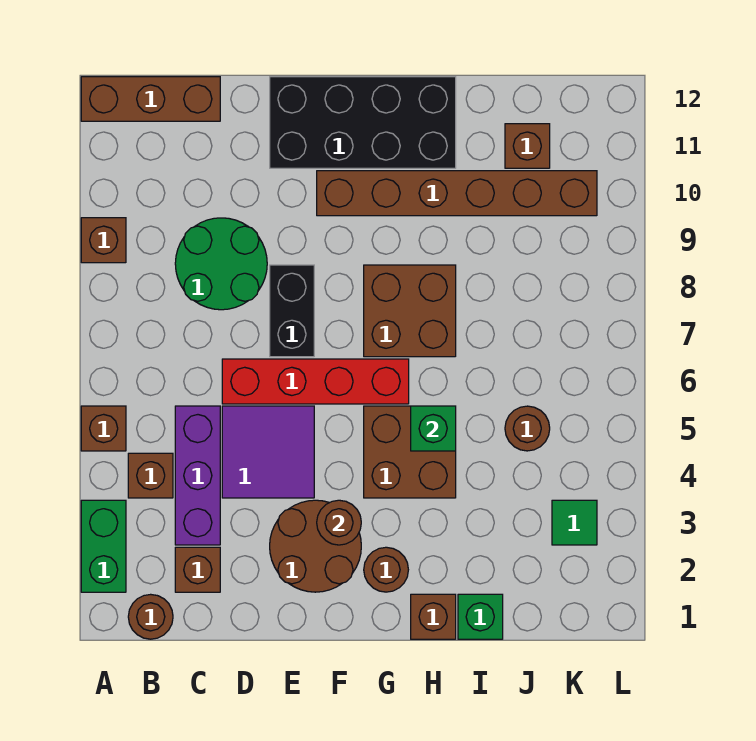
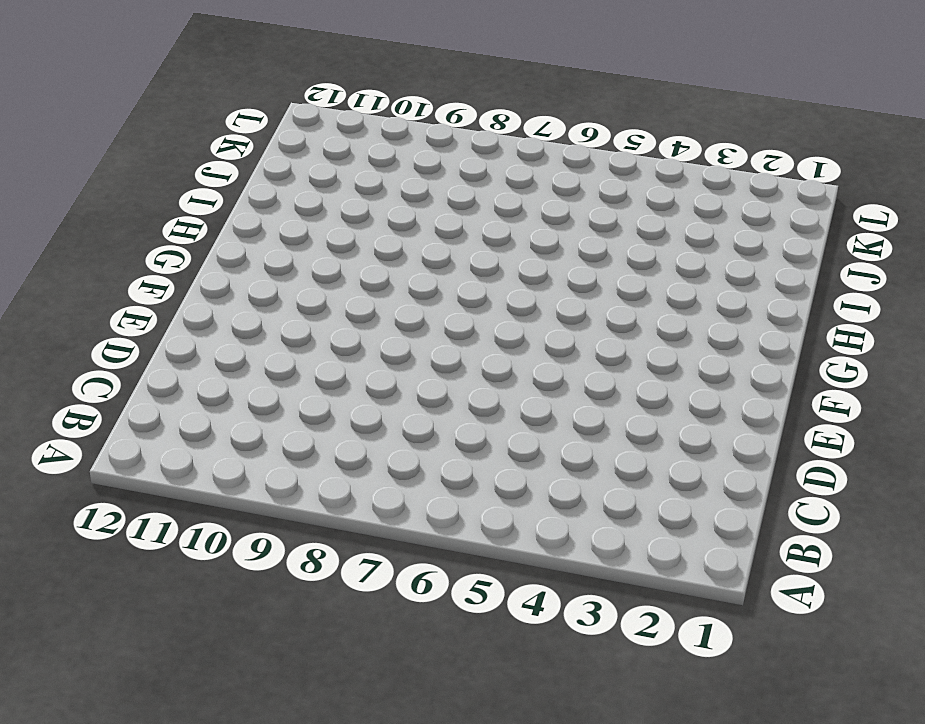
none -> green brick A2:A3 level 1
none -> brown brick A5 level 1
none -> brown brick A9 level 1

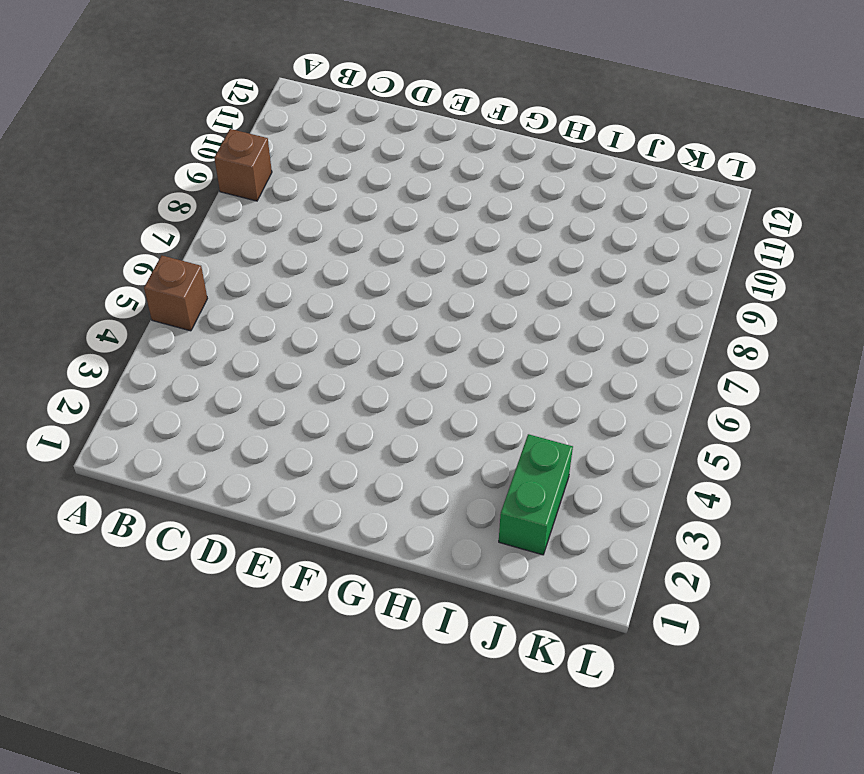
green brick J2:J3 level 1 -> green brick A2:A3 level 1
none -> brown brick A12:C12 level 1
none -> brown round brick B1 level 1
none -> brown brick B4 level 1

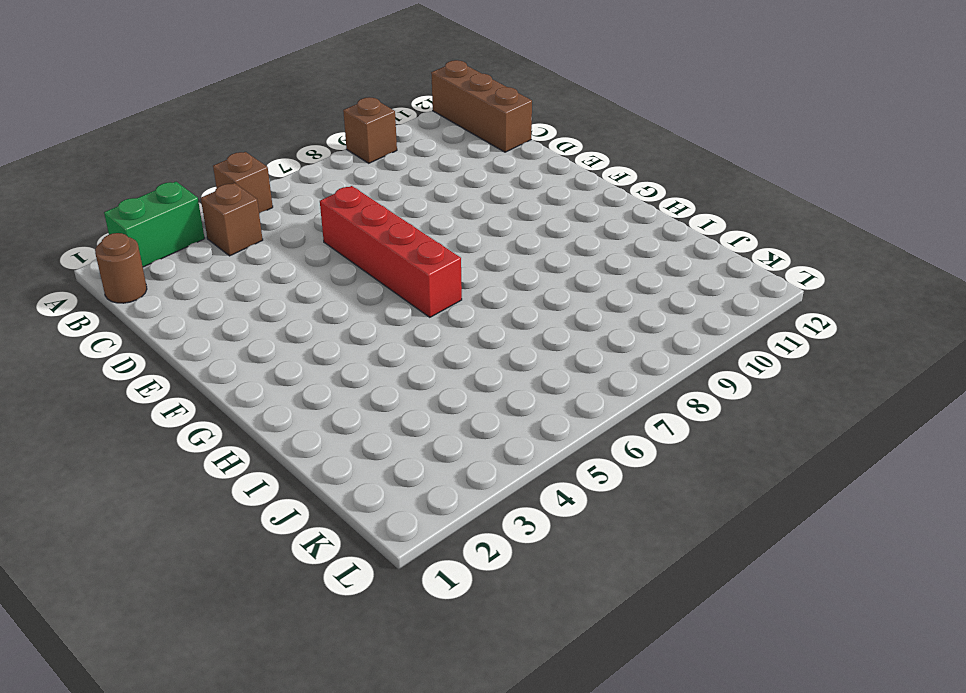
none -> brown brick C2 level 1
none -> purple brick C3:C5 level 1
none -> green round brick C8:D9 level 1

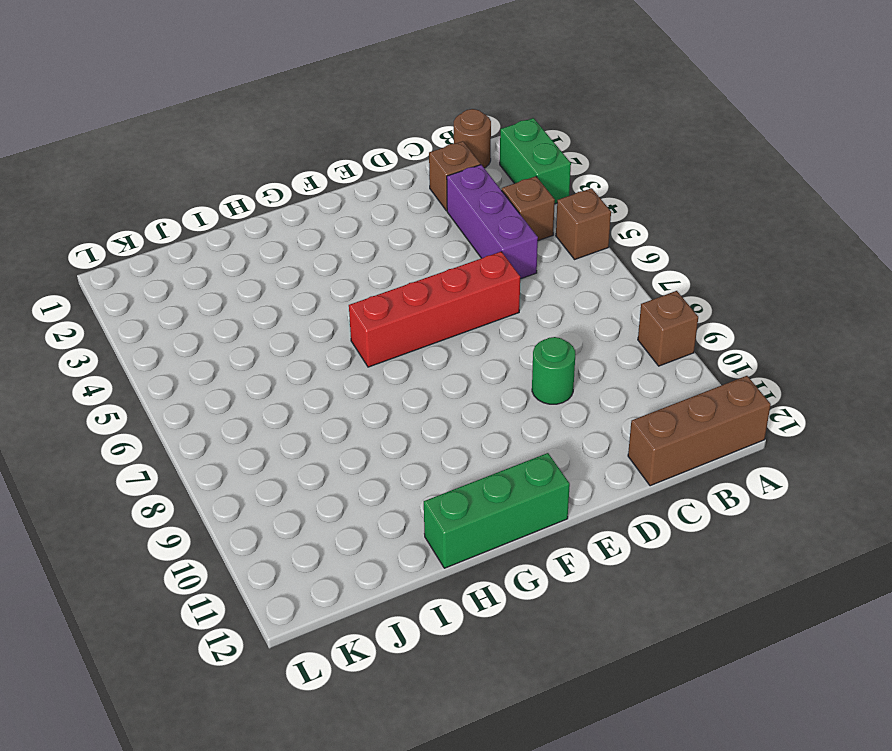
green round brick D9 level 1 -> green round brick C8:D9 level 1
green brick F12:H12 level 1 -> black brick E11:H12 level 1
none -> purple tile D4:E5 level 1
none -> brown round brick E2:F3 level 1
none -> black brick E7:E8 level 1

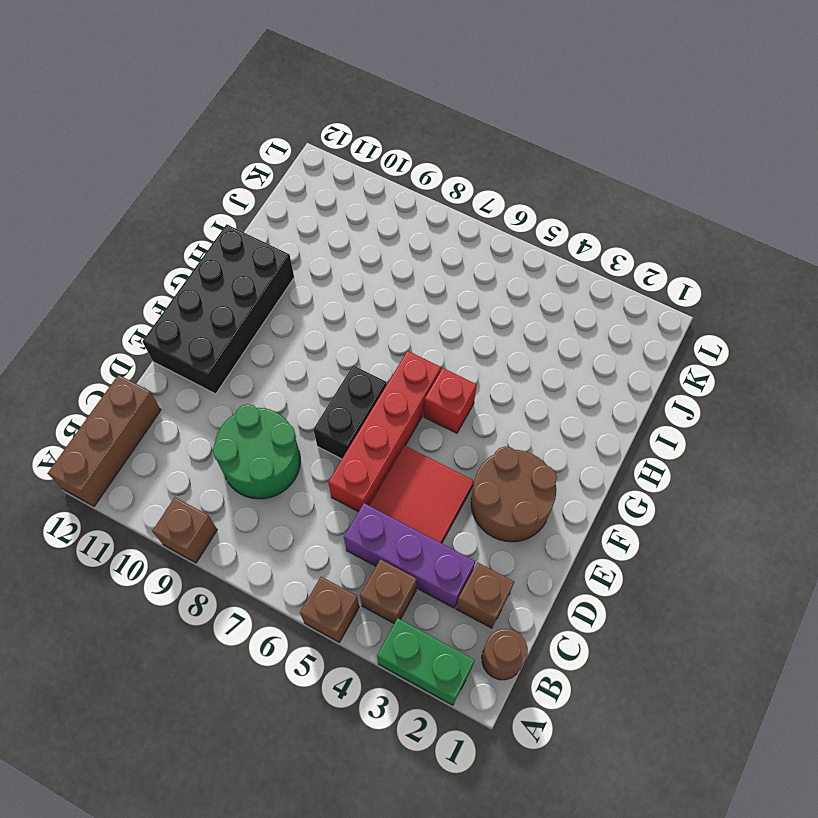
red tile D4:E5 level 1 -> purple tile D4:E5 level 1
black brick E7:F7 level 1 -> black brick E7:E8 level 1
red brick G5 level 1 -> brown brick G4:H5 level 1
none -> brown brick F10:K10 level 1
none -> brown round brick G2 level 1
none -> brown brick G7:H8 level 1

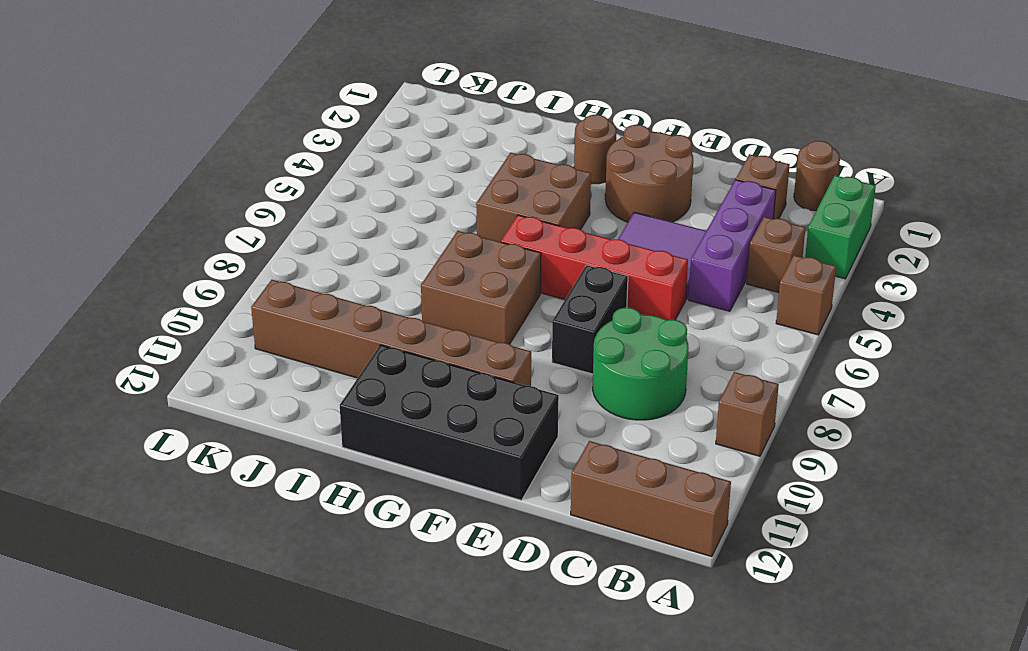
none -> brown brick H1 level 1
none -> green brick I1 level 1
none -> brown round brick J5 level 1

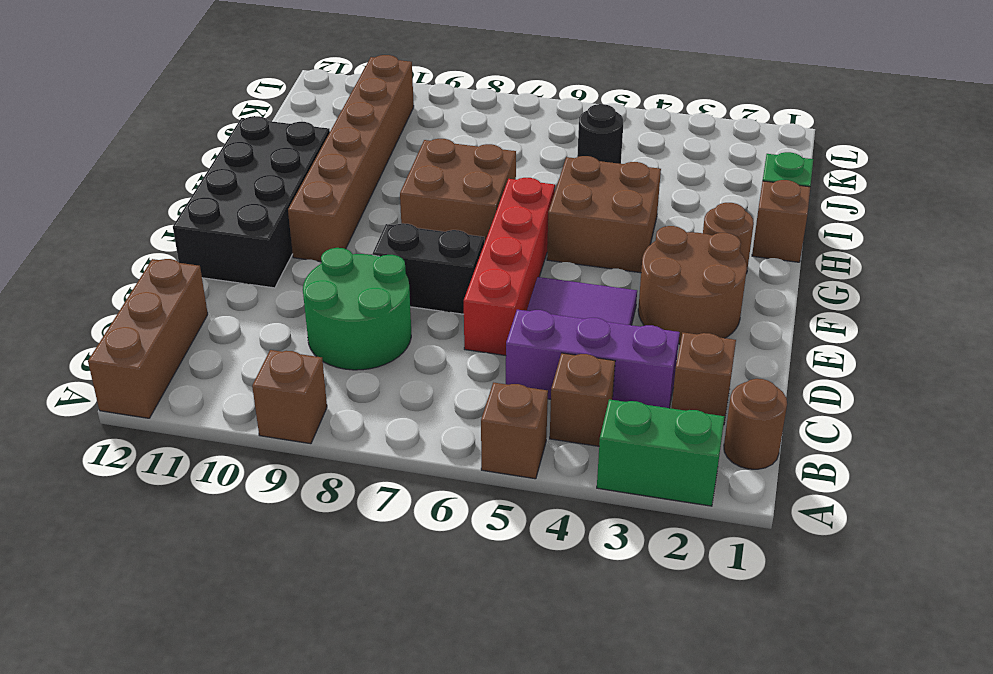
black round brick J5 level 1 -> brown round brick J5 level 1
none -> brown brick J11 level 1
none -> green tile K3 level 1
none -> brown round brick F3 level 2

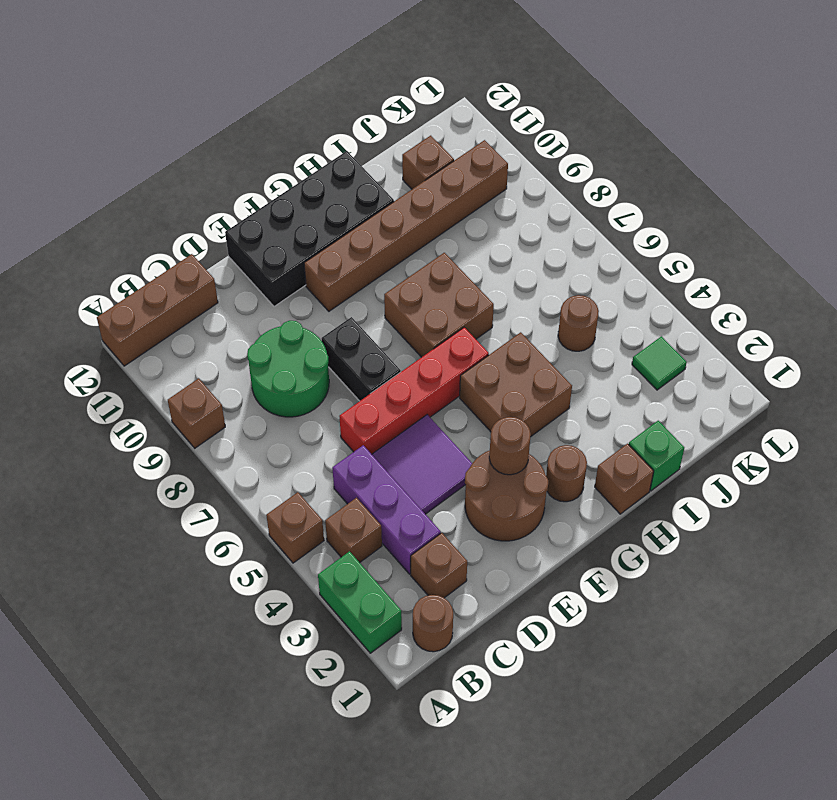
none -> green brick H5 level 2

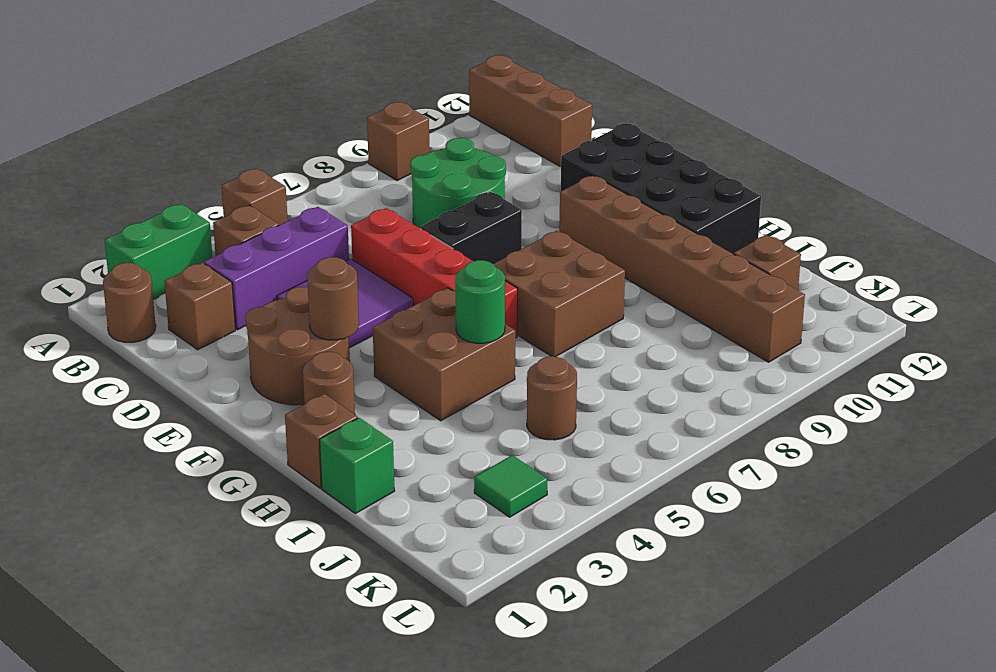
green round brick H5 level 2 -> green brick H5 level 2

